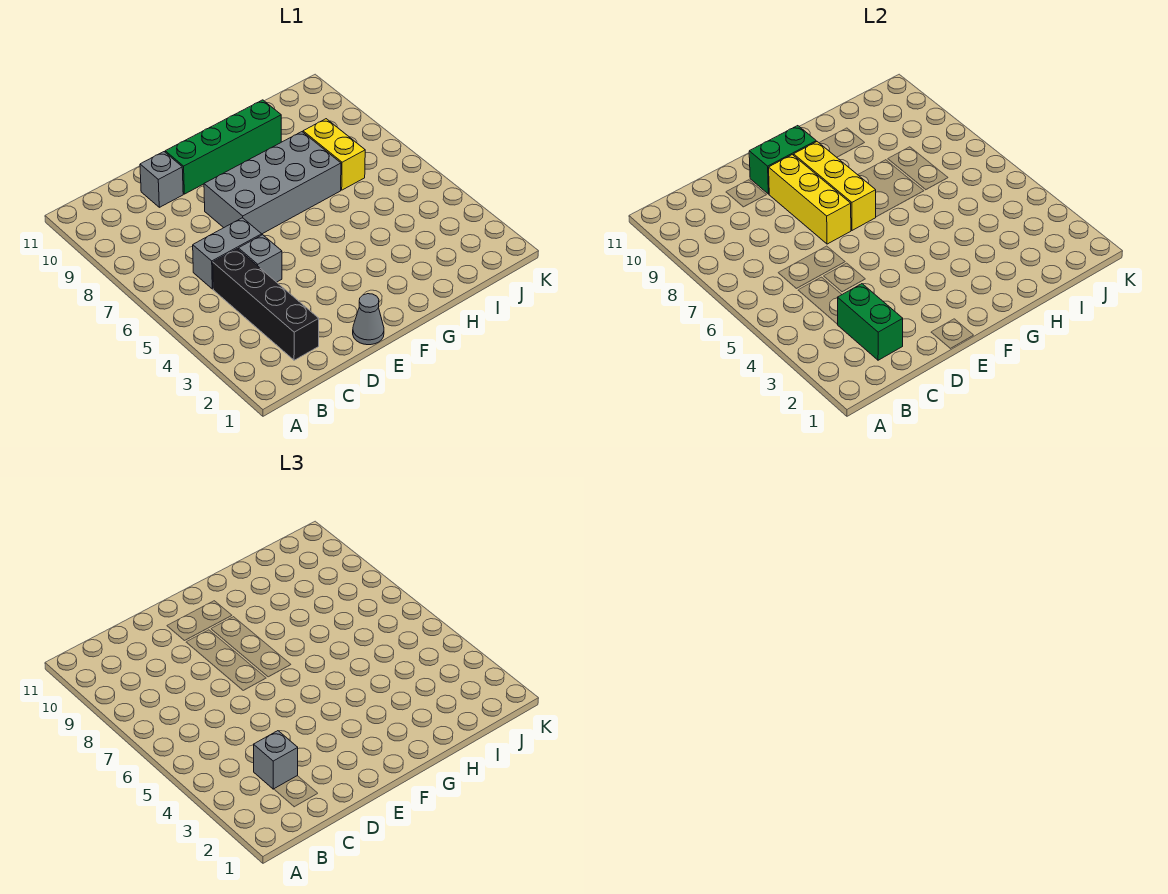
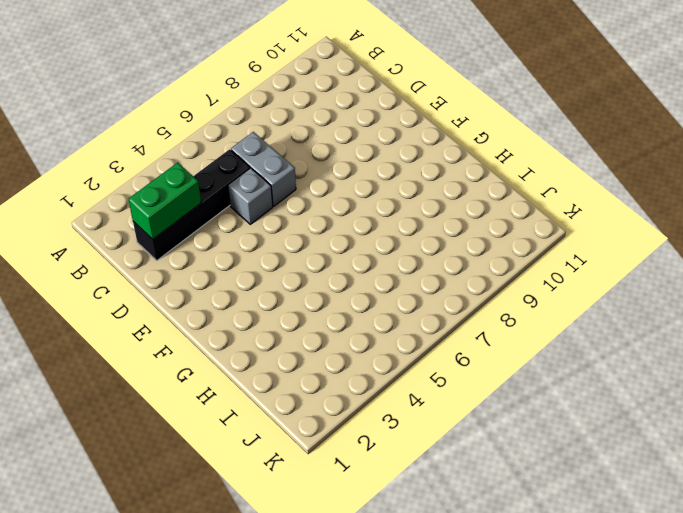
none -> grey brick D10 level 1
none -> grey cone E1 level 1
none -> grey brick E7:H8 level 1

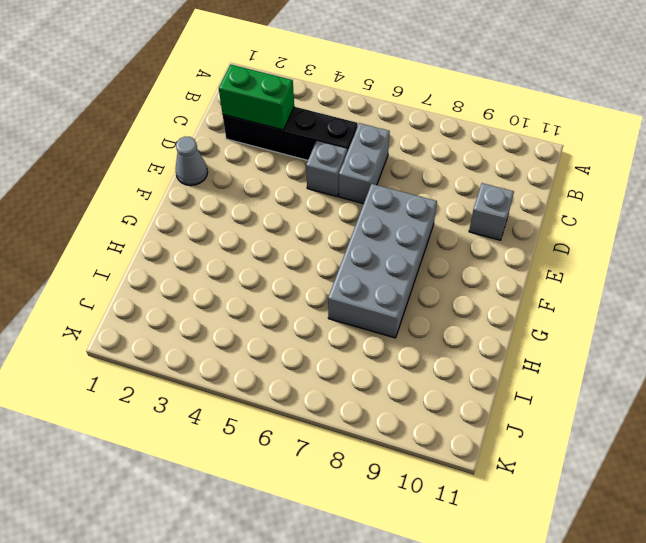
none -> green brick E10:H10 level 1
none -> yellow brick I7:I8 level 1
none -> yellow brick E7:E9 level 2

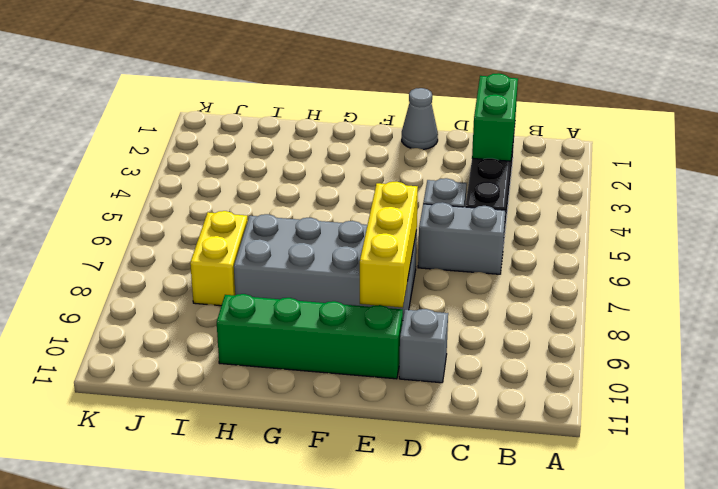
none -> green brick E10:F10 level 2
none -> yellow brick F7:F9 level 2
none -> grey brick C3 level 3

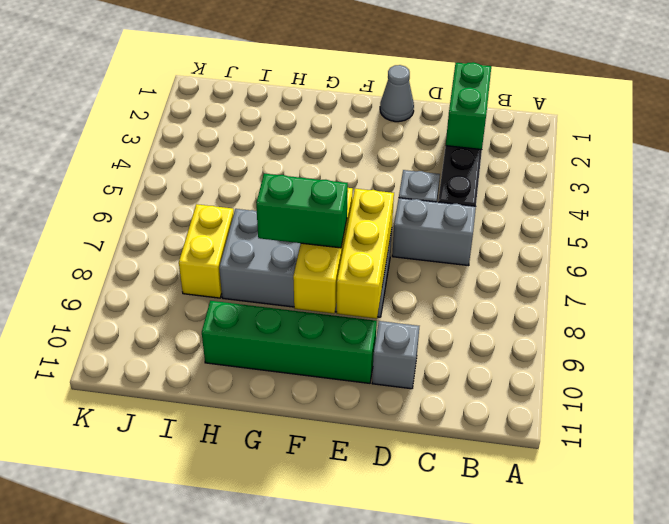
green brick F8:G8 level 3 -> green brick E10:F10 level 2
none -> grey brick C3 level 3

